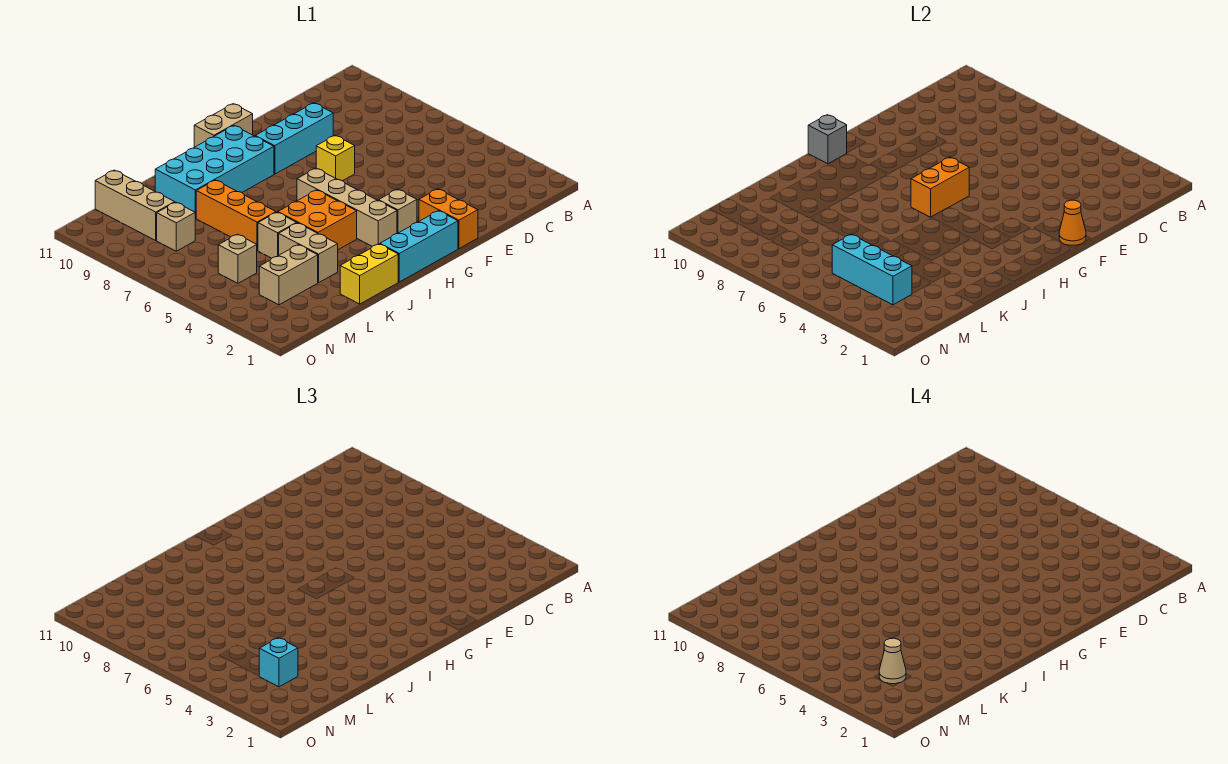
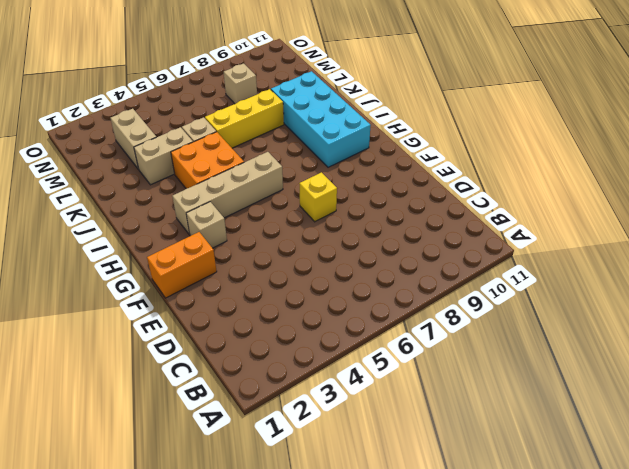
yellow brick K6:K8 level 1 -> orange brick K6:K8 level 1
none -> cyan brick E9:G9 level 1
none -> cyan brick G1:I1 level 1
none -> tan brick G11:H11 level 1

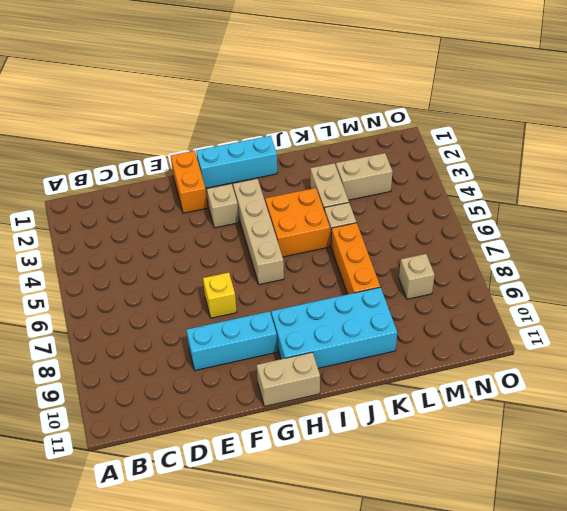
none -> yellow brick J1:K1 level 1
none -> tan brick M5 level 1
none -> tan brick M9:M11 level 1

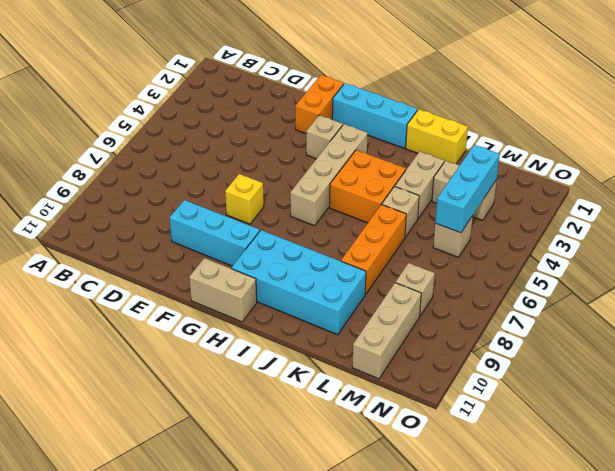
none -> orange cone F1 level 2
none -> orange brick G6:H6 level 2
none -> grey brick H11 level 2

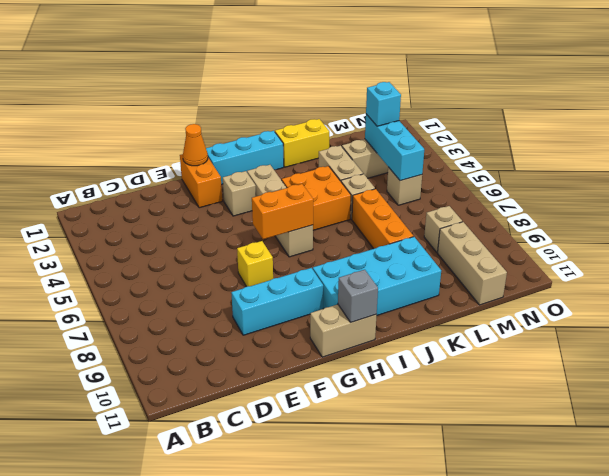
none -> tan cone M3 level 4

